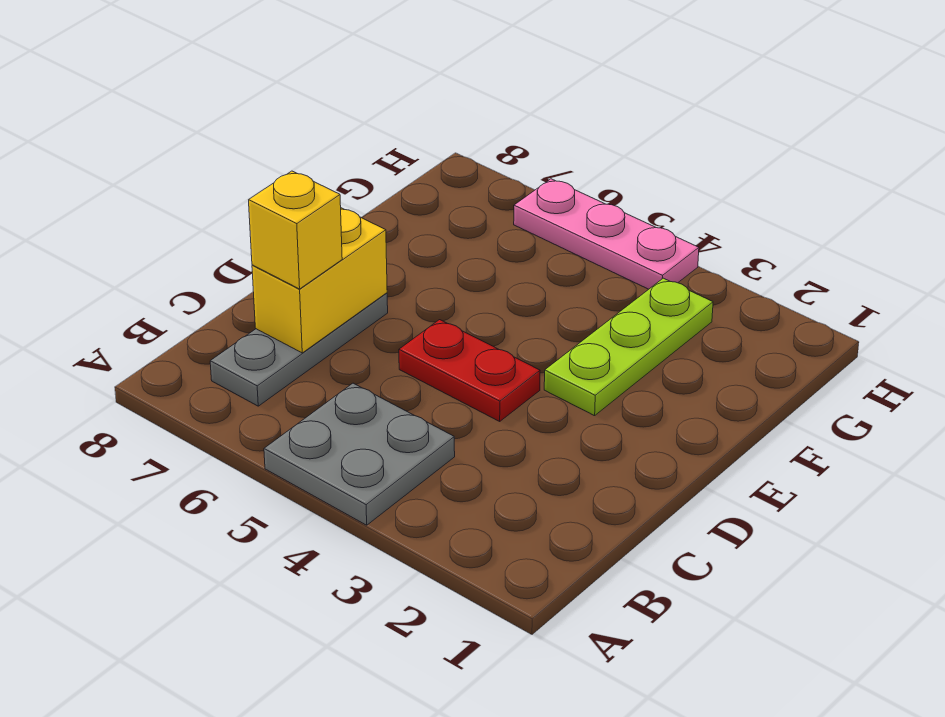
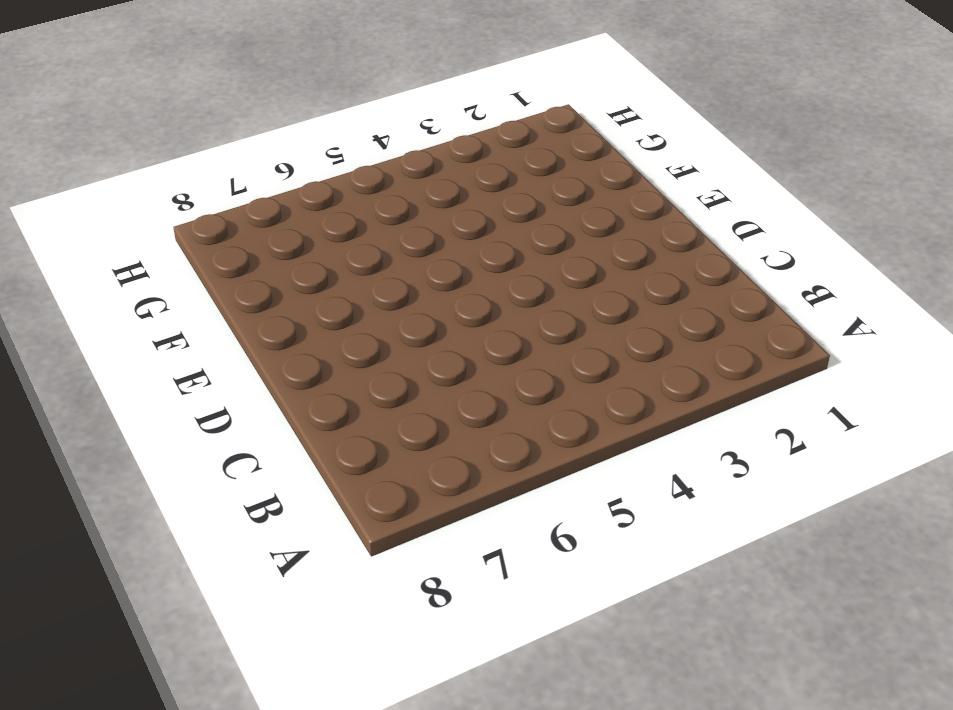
none -> grey plate A4:B5 level 1
none -> grey plate B7:D7 level 1

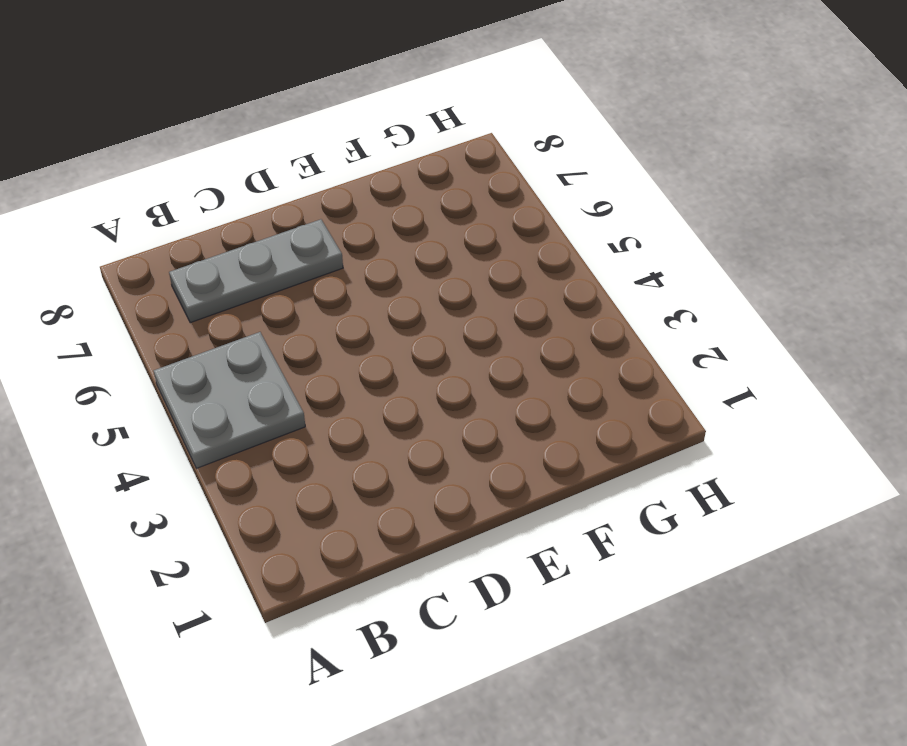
none -> red plate D4:D5 level 1
none -> lime plate E3:G3 level 1

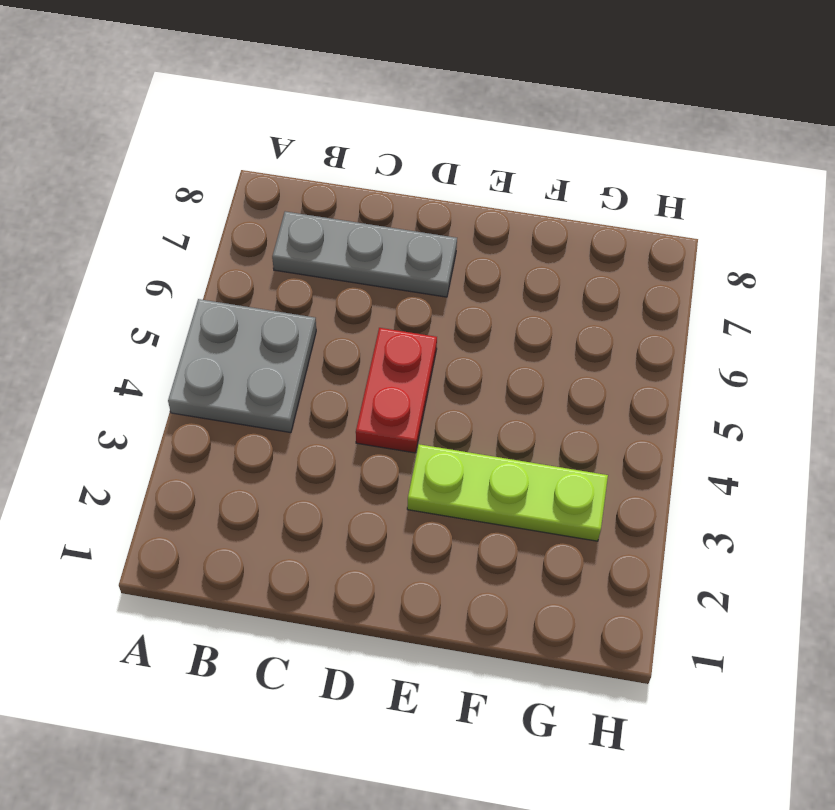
none -> pink plate H4:H6 level 1
none -> yellow brick C7:D7 level 2

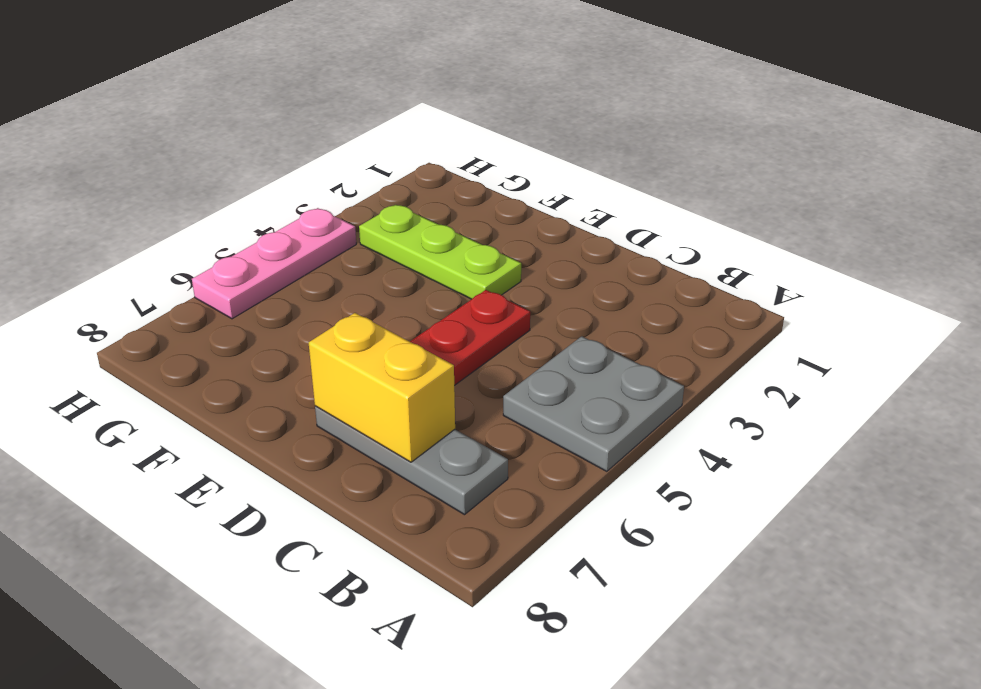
none -> yellow brick C7 level 3

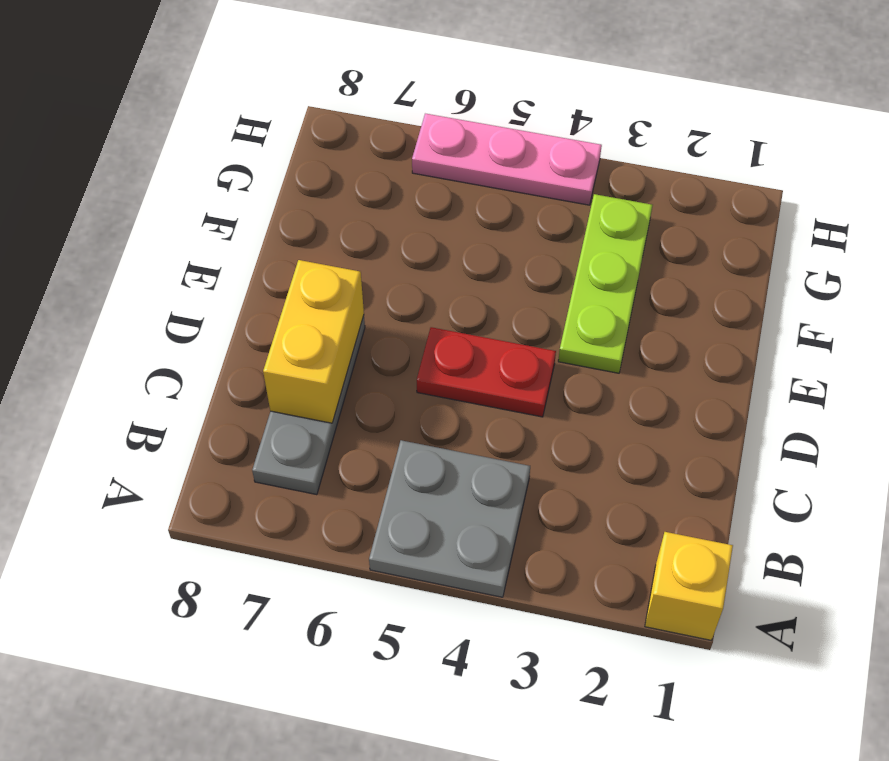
yellow brick A1 level 1 -> yellow brick C7 level 3

